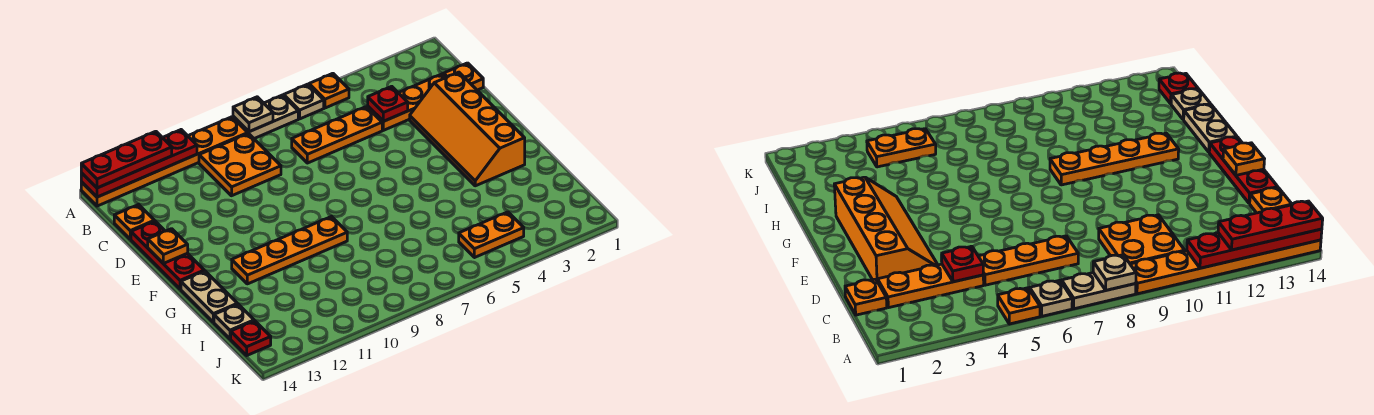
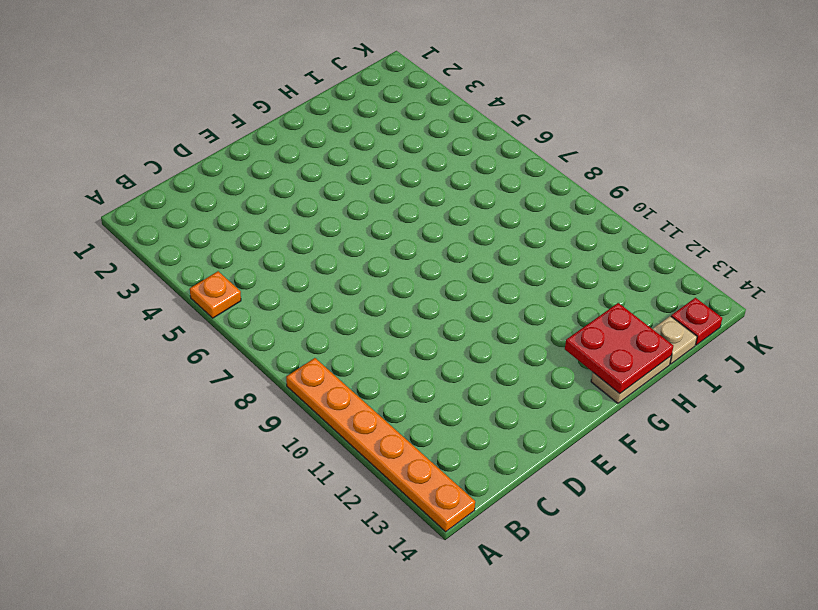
red plate G13:H14 level 2 -> none
none -> tan plate A6 level 1
none -> tan plate A7:A8 level 1
none -> orange plate B9:C10 level 1

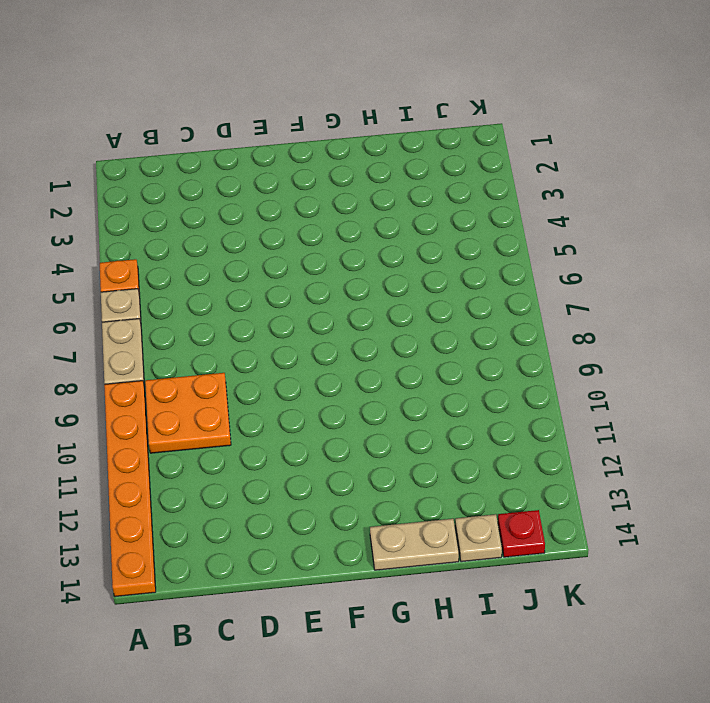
none -> orange plate C1 level 1
none -> orange plate C2:C4 level 1
none -> orange plate C5:C7 level 1

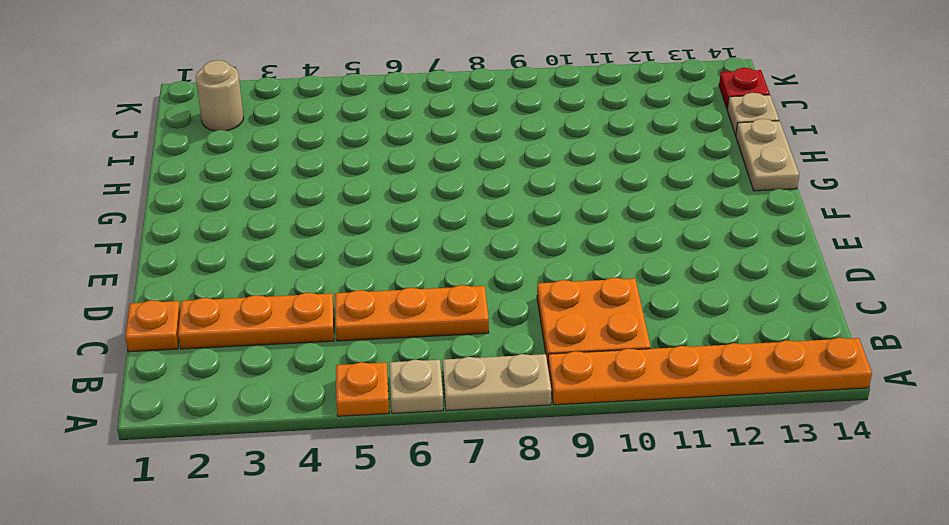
tan round brick J2 level 1 -> none
none -> orange plate C14 level 1
none -> orange slope D2:G3 level 1 top 2
none -> red plate D14:F14 level 1

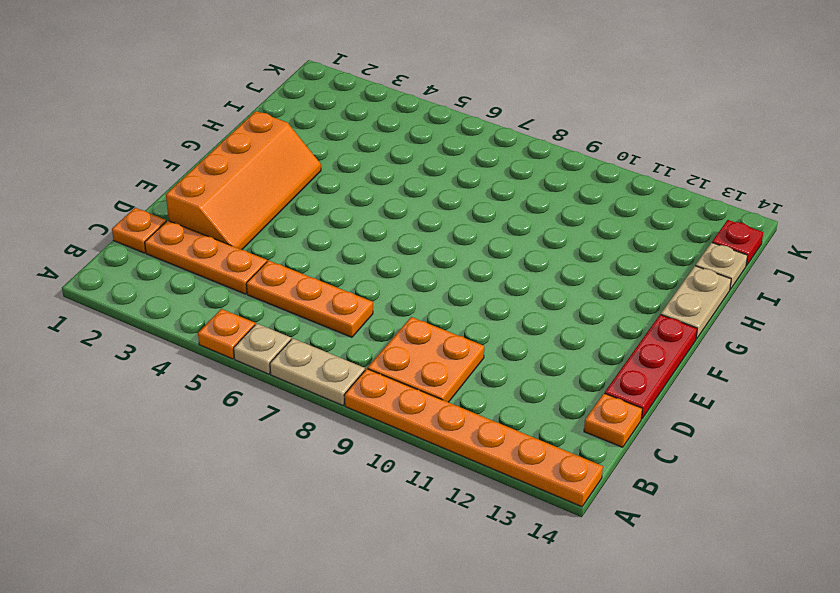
none -> orange plate G9:G12 level 1
none -> orange plate J4:J5 level 1
none -> tan plate A8 level 2

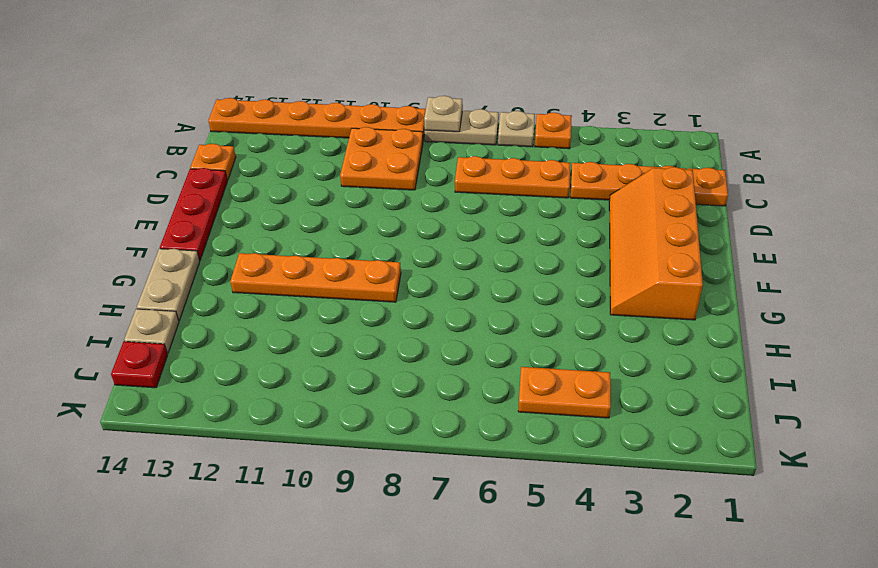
none -> red plate A11:A14 level 2
none -> red plate C4 level 2
none -> orange plate E14 level 2

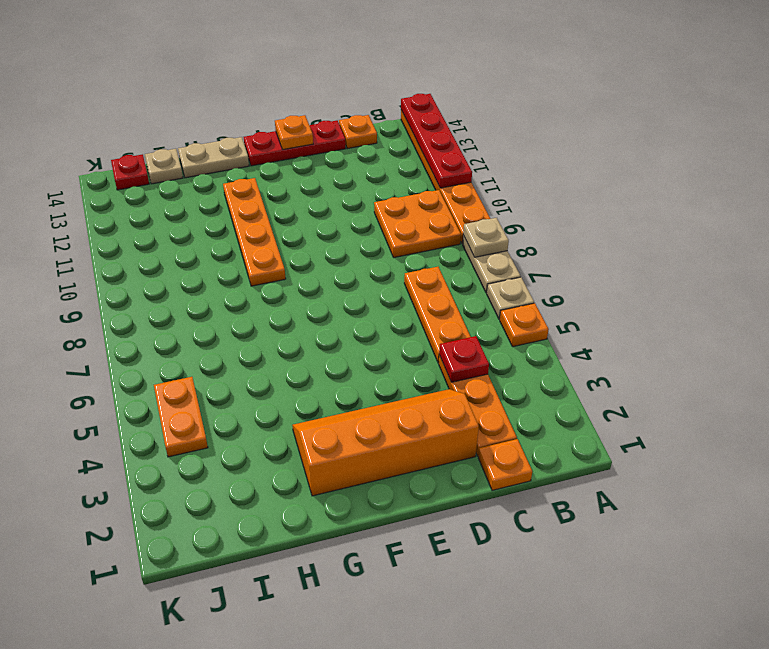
none -> red plate A12:A14 level 3

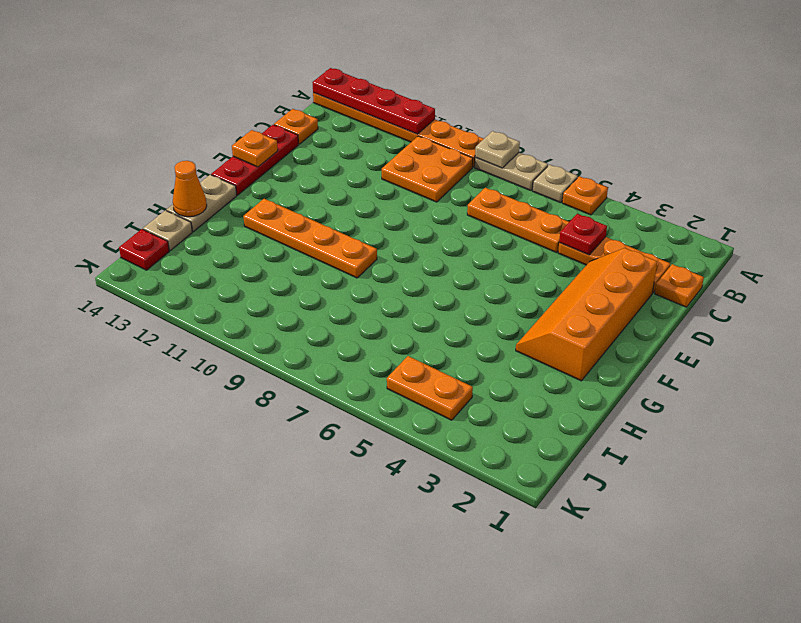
orange cone H14 level 2 -> none
none -> red plate A12:A14 level 3

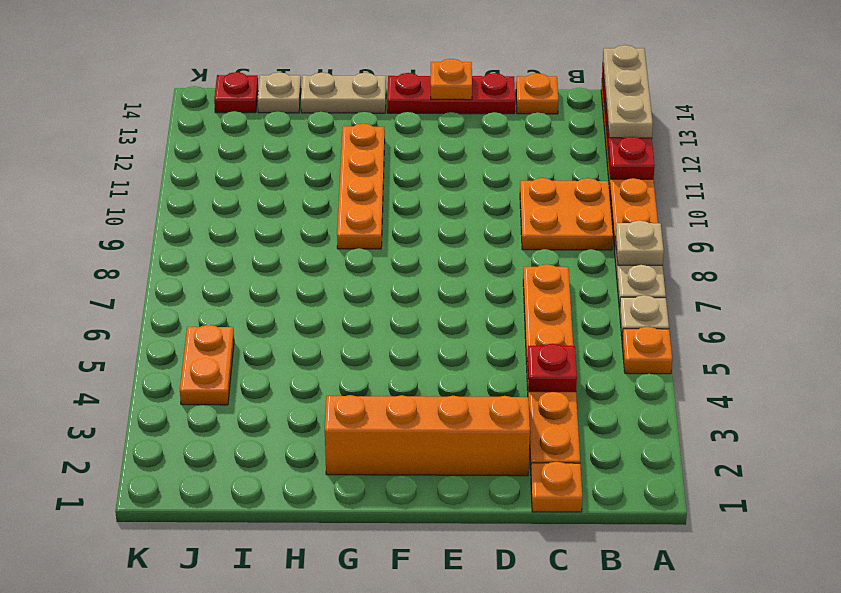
tan plate A12:A14 level 3 -> red plate A12:A14 level 3

